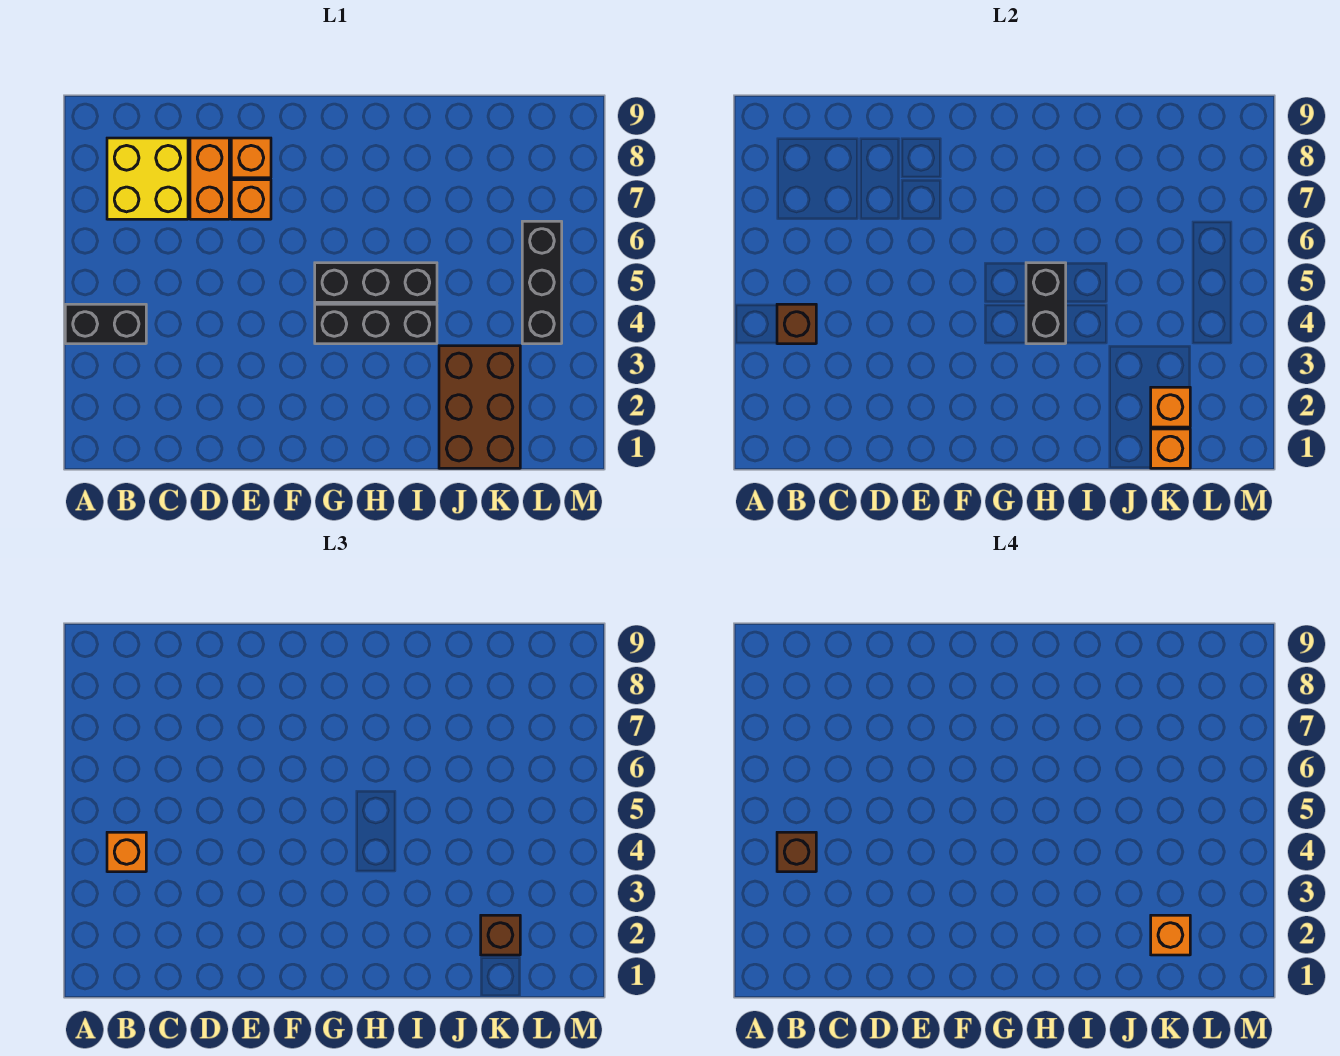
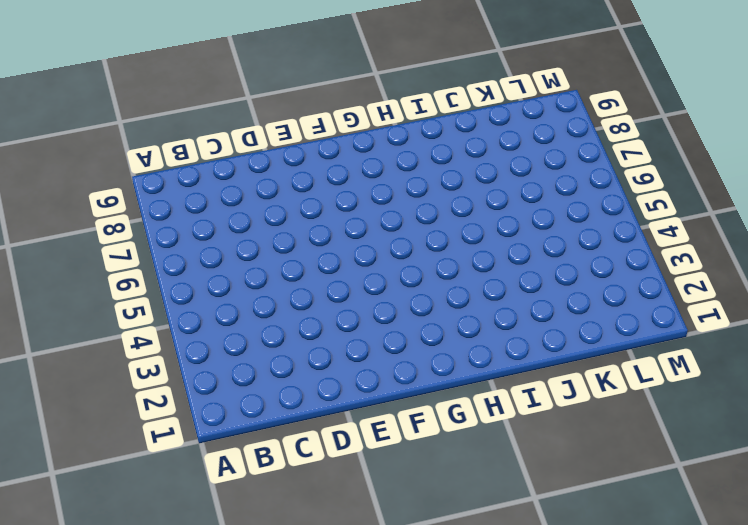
none -> black brick A4:B4 level 1
none -> yellow brick B7:C8 level 1
none -> orange brick D7:D8 level 1

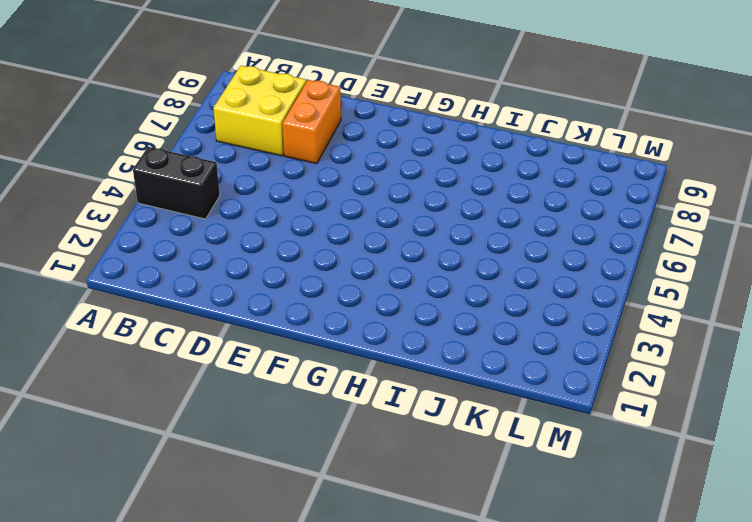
none -> orange brick E7 level 1
none -> orange brick E8 level 1
none -> black brick G4:I4 level 1

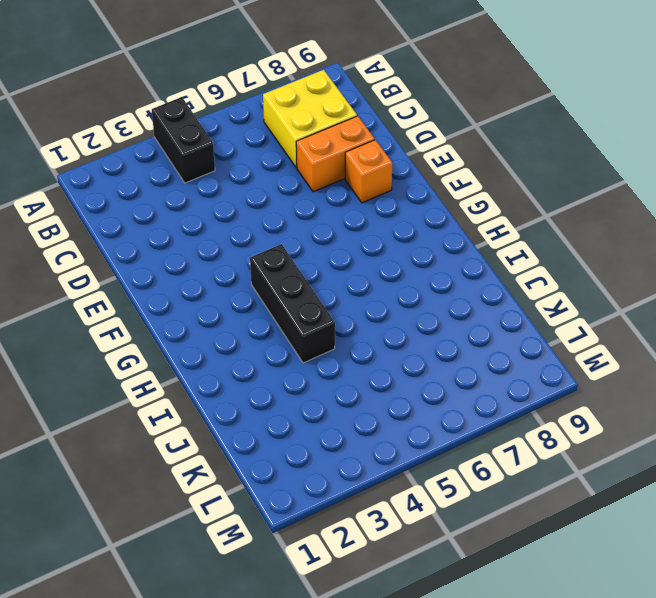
none -> orange brick E7 level 1
none -> black brick G5:I5 level 1
none -> brown brick J1:K3 level 1

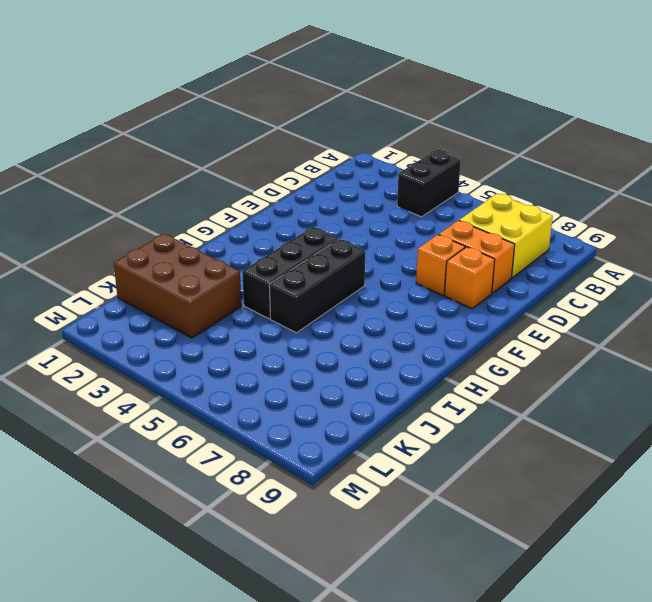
none -> black brick L4:L6 level 1
none -> brown brick B4 level 2
none -> black brick H4:H5 level 2

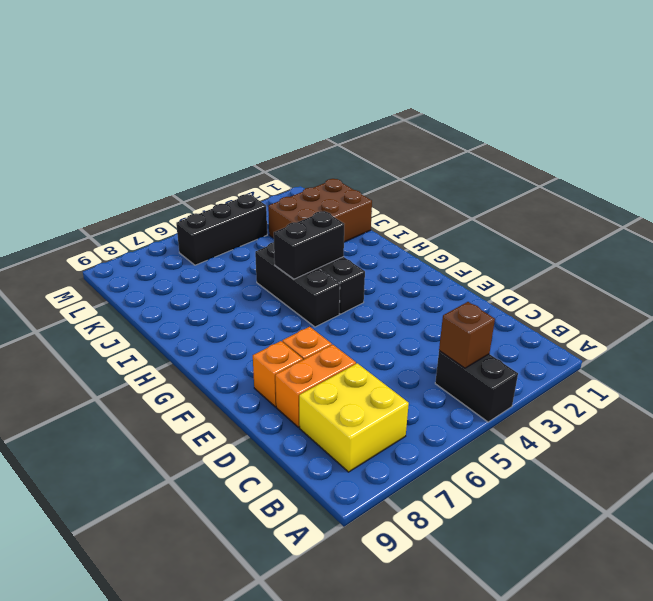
none -> orange brick K1 level 2
none -> orange brick K2 level 2
none -> orange brick B4 level 3

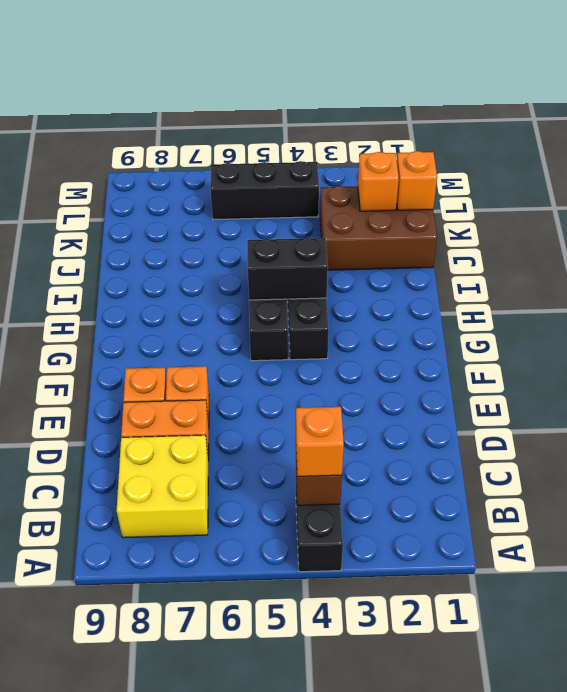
none -> brown brick K2 level 3
none -> brown brick B4 level 4
none -> orange brick K2 level 4

